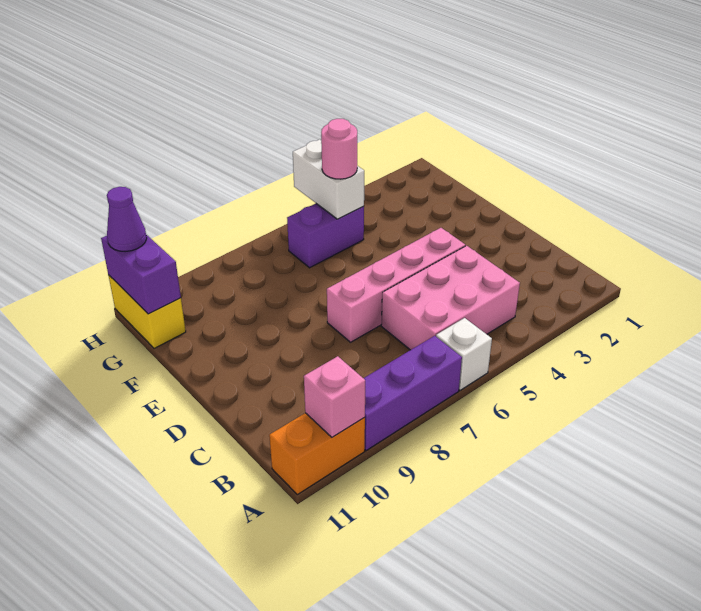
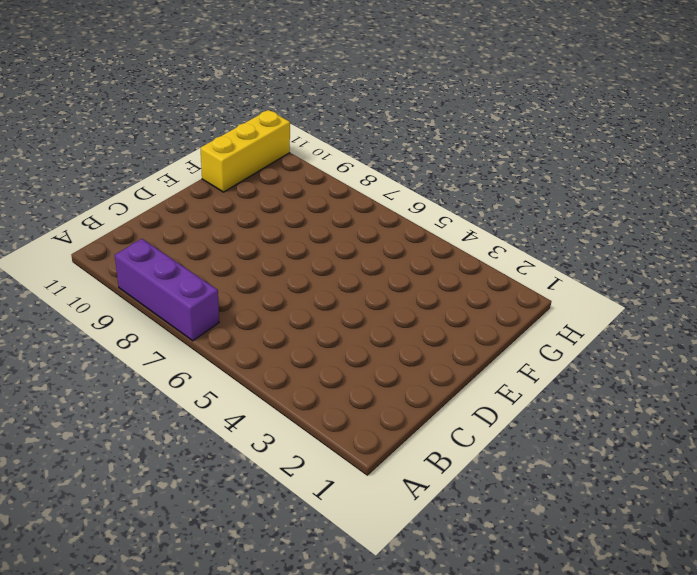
yellow brick F11:H11 level 1 -> yellow brick G11:H11 level 1
none -> white brick A6 level 1
none -> orange brick A10:A11 level 1
none -> pink brick B4:C6 level 1

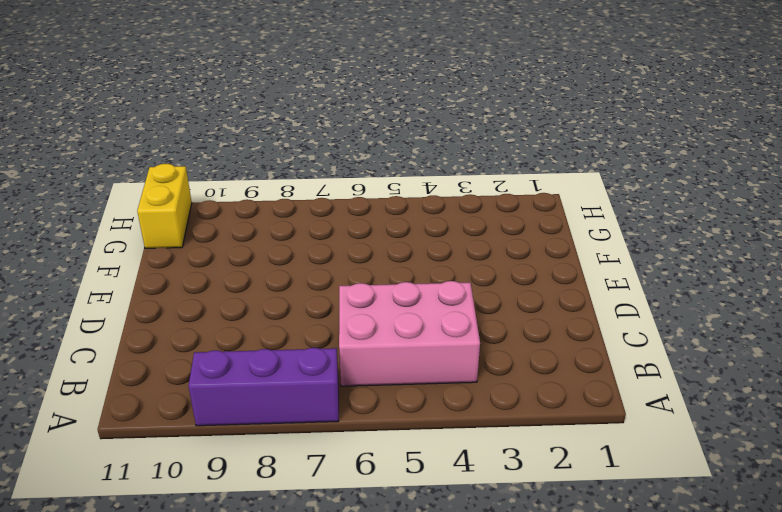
none -> white brick A6 level 1
none -> orange brick A10:A11 level 1
none -> pink brick D4:D7 level 1

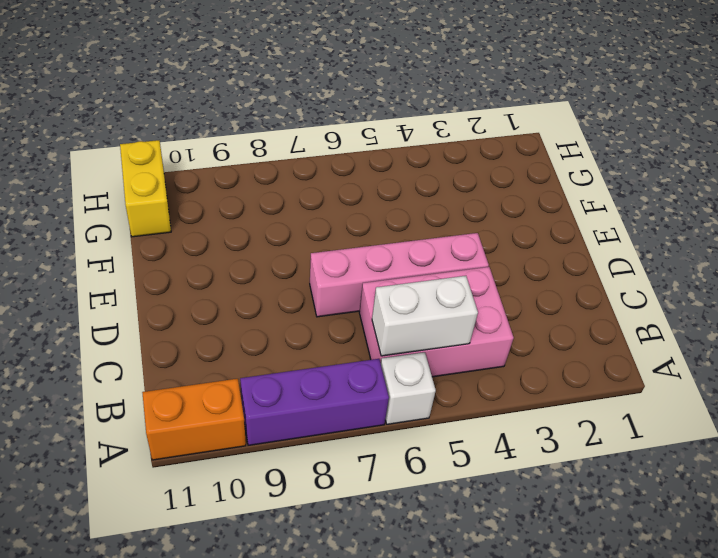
white brick B5:B6 level 2 -> white brick G5:H5 level 2
none -> purple brick G5:G6 level 1
none -> pink brick A10 level 2
none -> purple brick G11:H11 level 2

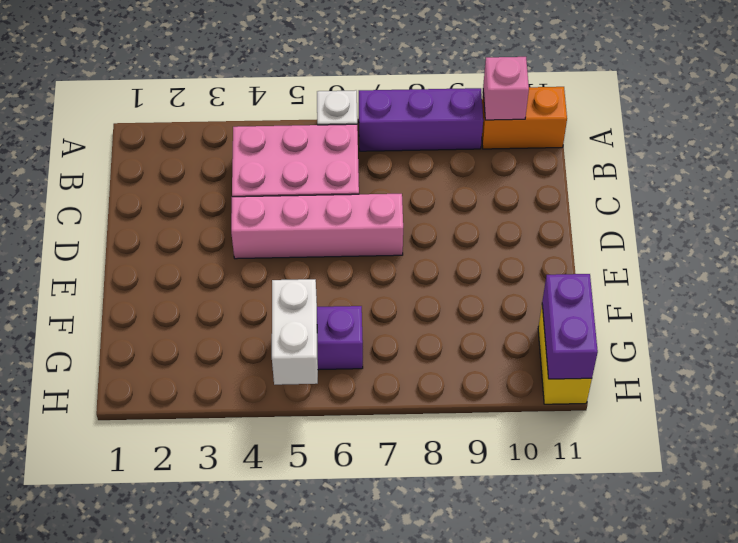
none -> pink round brick G5 level 3
none -> purple cone H11 level 3

